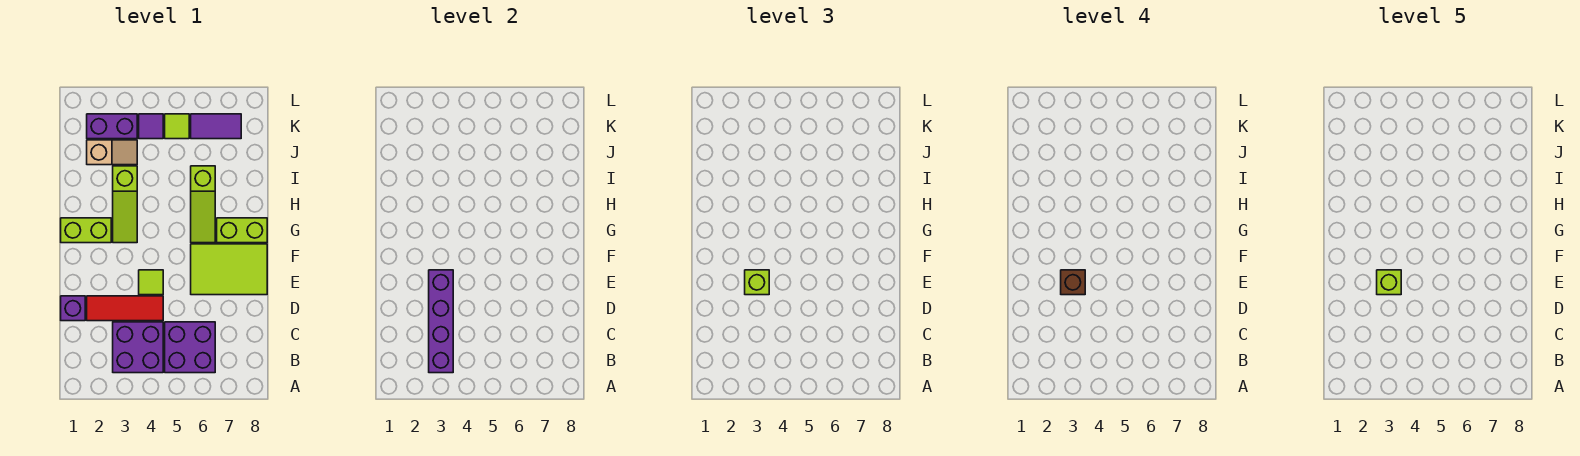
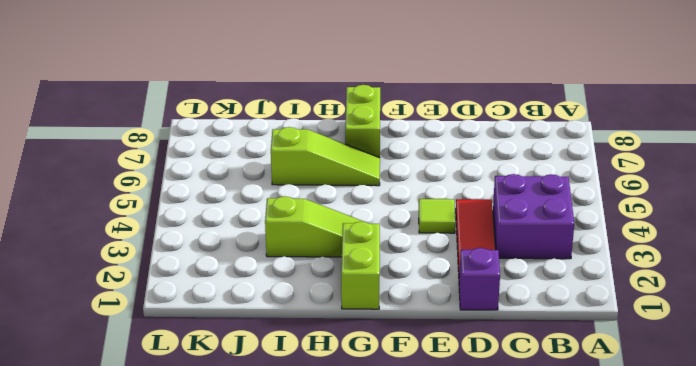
none -> purple brick B5:C6 level 1
none -> lime tile E6:F8 level 1
none -> tan slope J2:J3 level 1 top 2

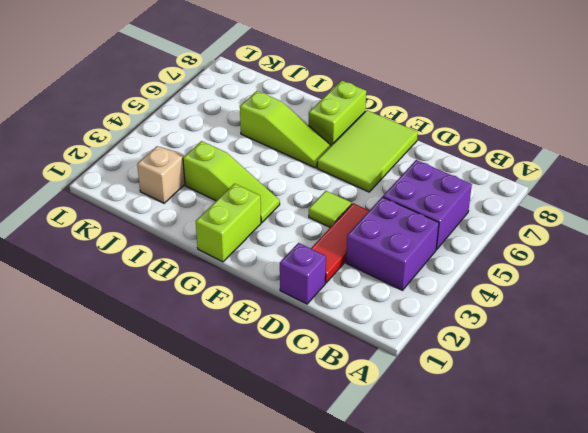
none -> purple brick K2:K3 level 1
none -> purple tile K4 level 1
none -> lime tile K5 level 1

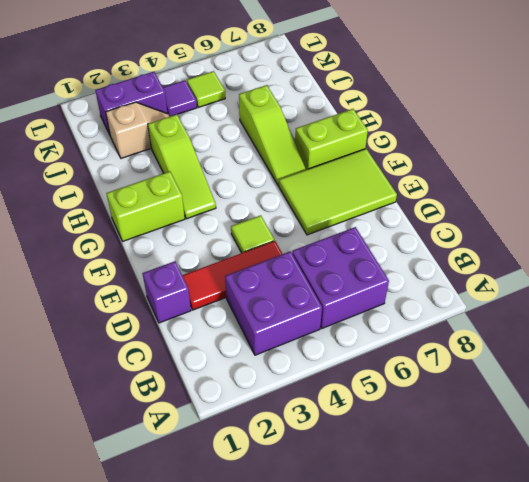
none -> purple tile K6:K7 level 1
none -> purple brick B3:E3 level 2
none -> lime brick E3 level 3

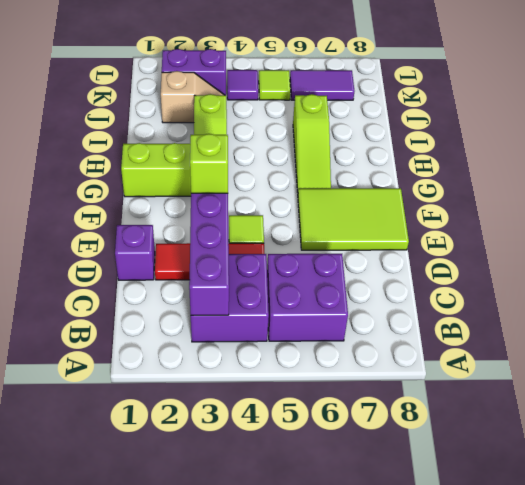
none -> lime brick G7:G8 level 1
none -> brown brick E3 level 4
none -> lime brick E3 level 5

